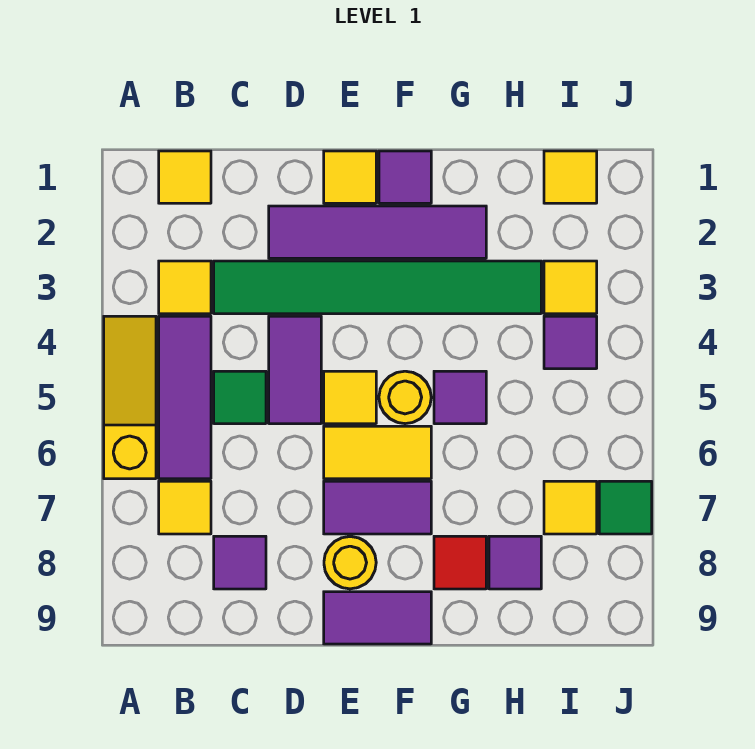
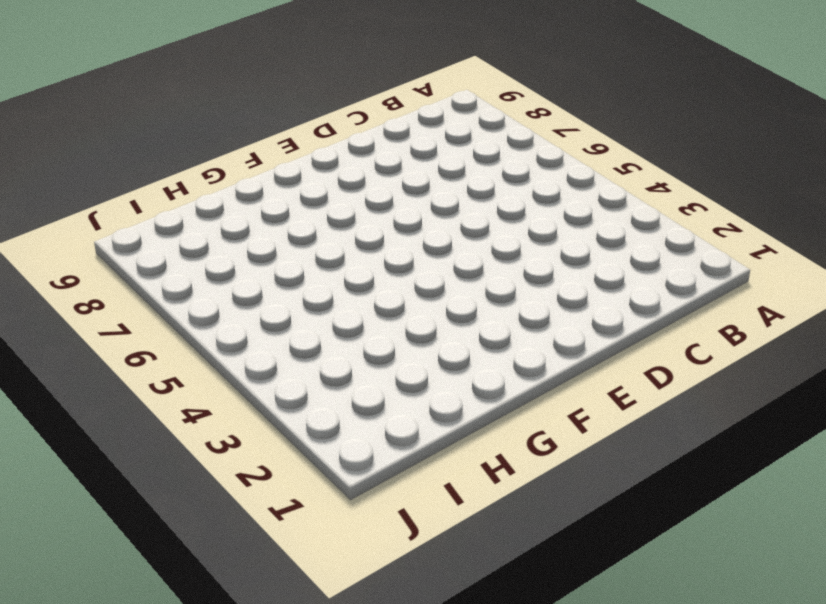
none -> yellow slope A4:A6 level 1 top 6
none -> yellow tile B1 level 1
none -> yellow tile B3 level 1

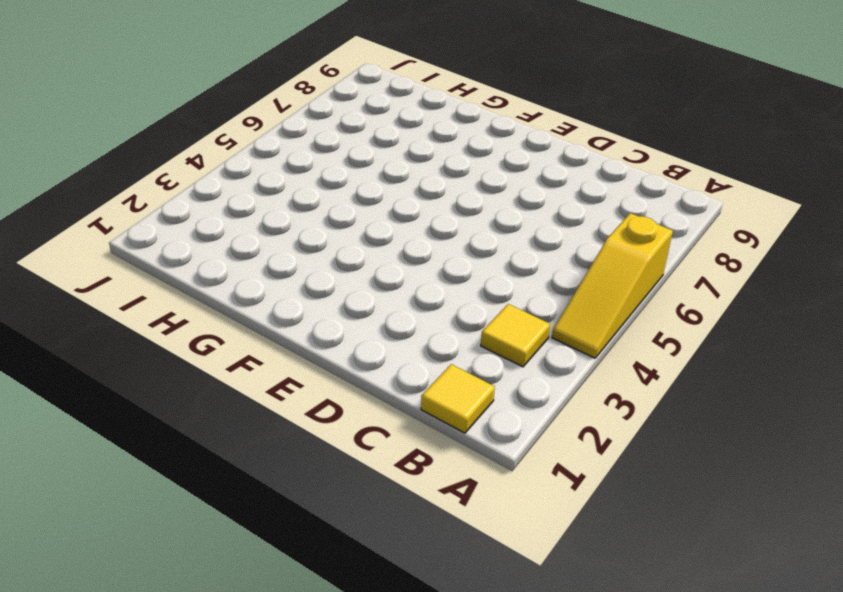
none -> purple tile B4:B6 level 1
none -> yellow tile B7 level 1
none -> green tile C3:H3 level 1

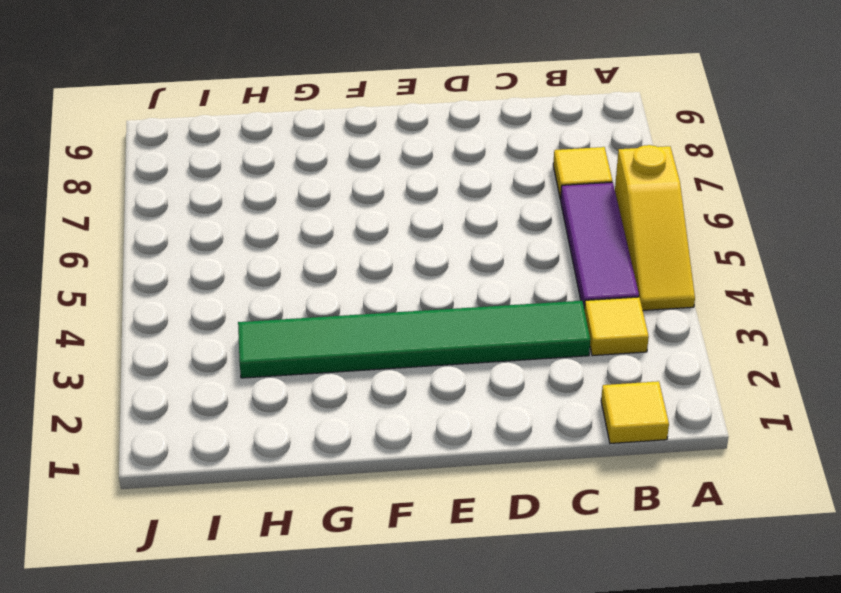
none -> green tile C5 level 1
none -> purple tile C8 level 1
none -> purple tile D2:G2 level 1

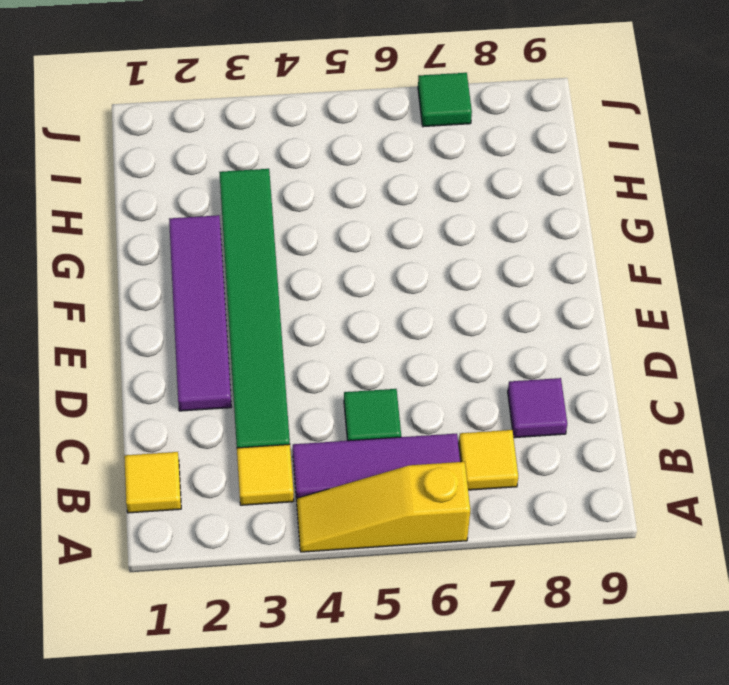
none -> purple tile D4:D5 level 1
none -> yellow tile E1 level 1
none -> yellow tile E5 level 1

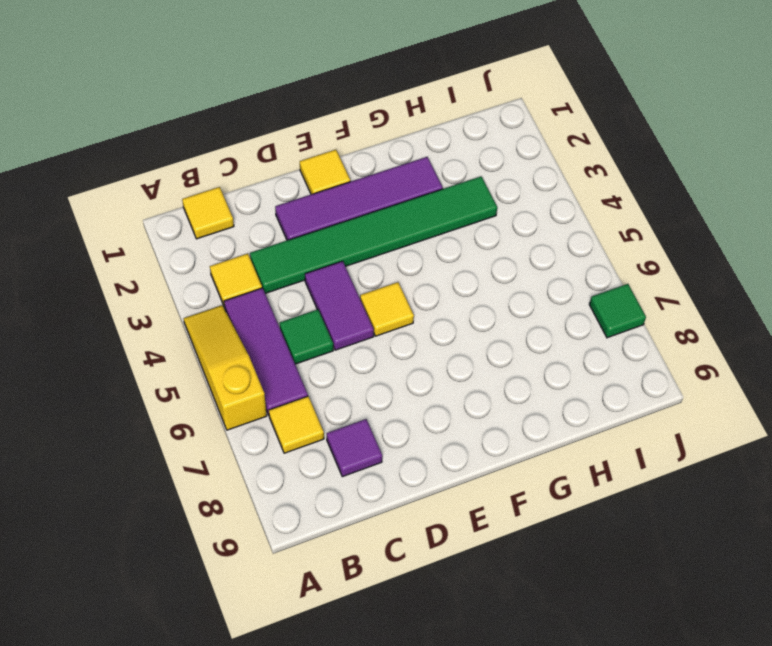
none -> yellow tile E6:F6 level 1
none -> purple tile E7:F7 level 1
none -> yellow round brick E8 level 1

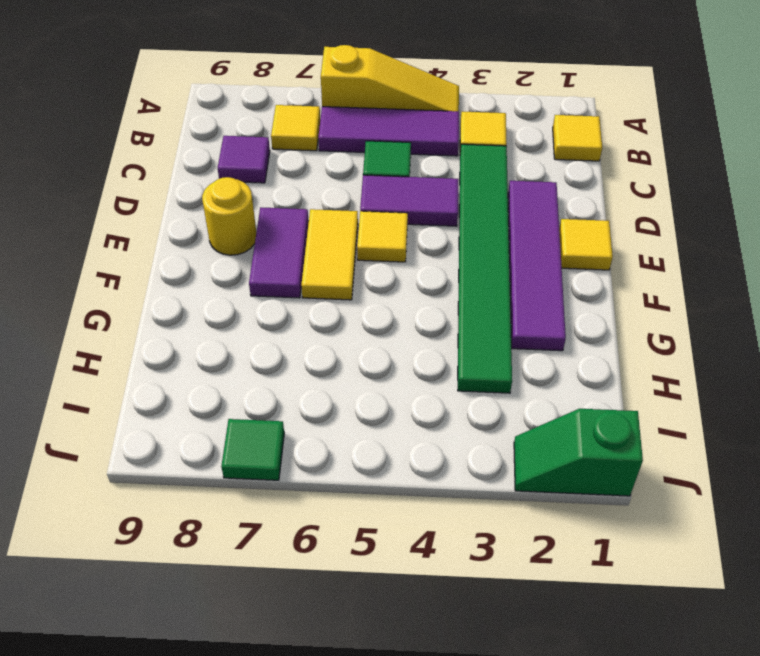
green slope J1:J2 level 1 top 1 -> none
none -> purple tile E9:F9 level 1
none -> purple tile F1 level 1
none -> yellow round brick F5 level 1

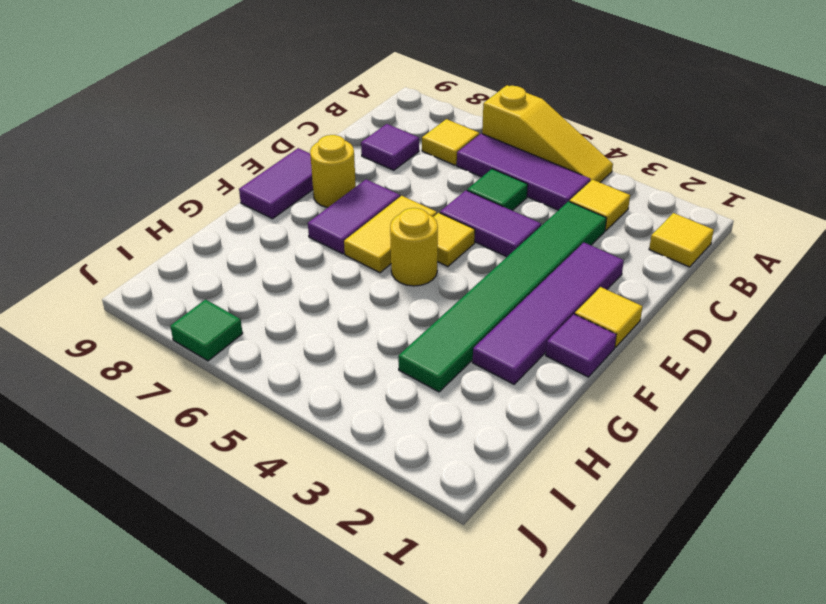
none -> purple tile G5 level 1
none -> red tile G8 level 1
none -> purple tile H8 level 1

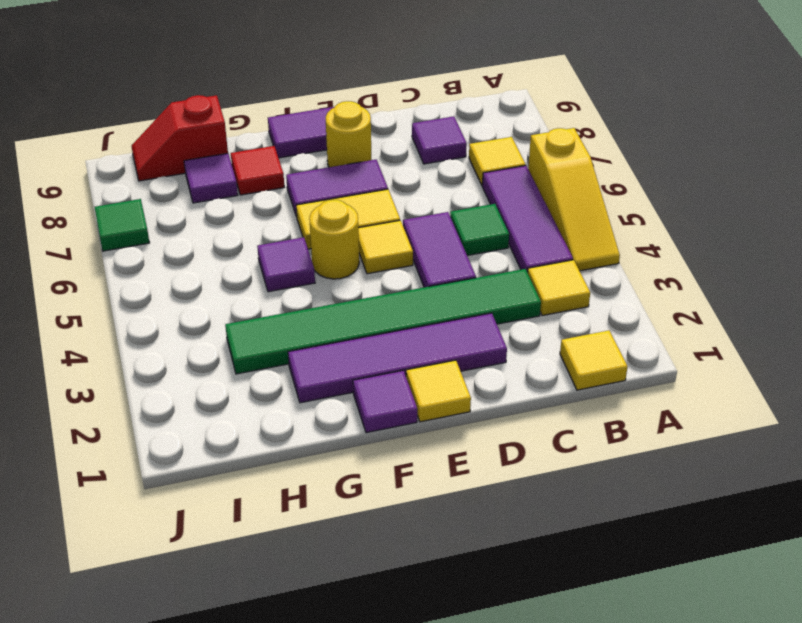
red slope H9:I9 level 1 top H -> none
none -> yellow tile I1 level 1
none -> yellow tile I3 level 1
none -> purple tile I4 level 1

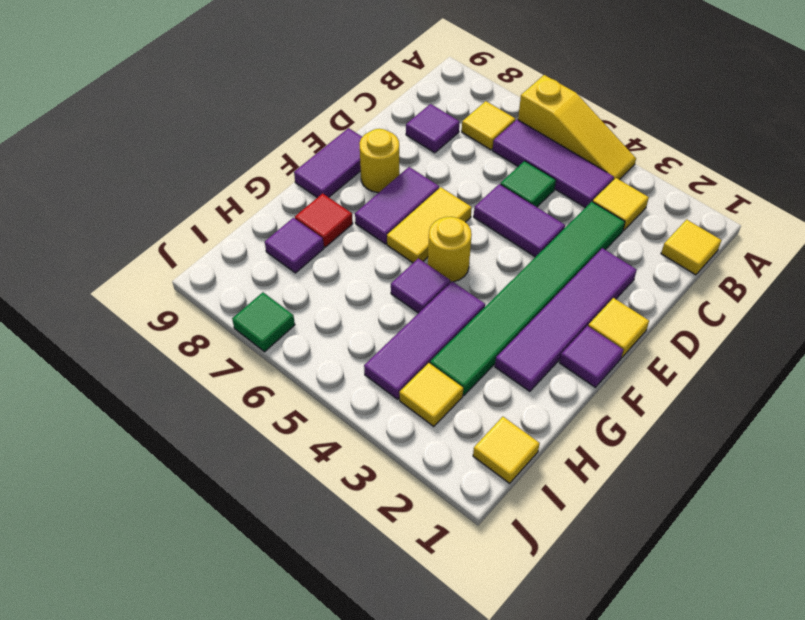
purple tile G4:I4 level 1 -> purple tile I4 level 1
none -> yellow tile E5 level 1
none -> yellow tile I7 level 1

